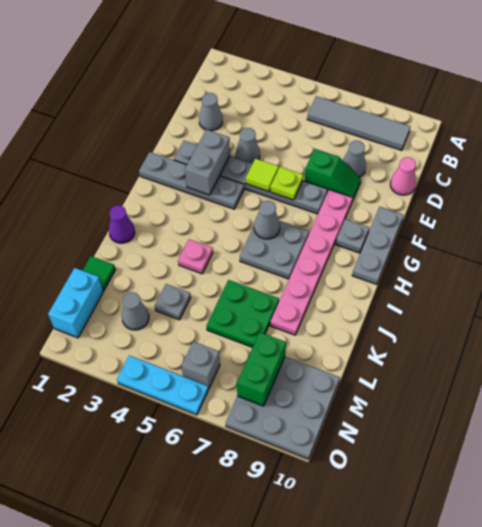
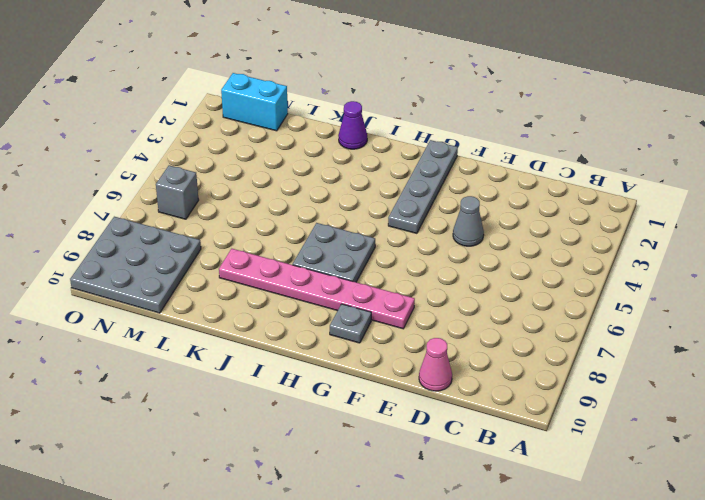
none -> grey tile B6:B9 level 1
none -> grey cone D2 level 1
none -> grey cone D8 level 1

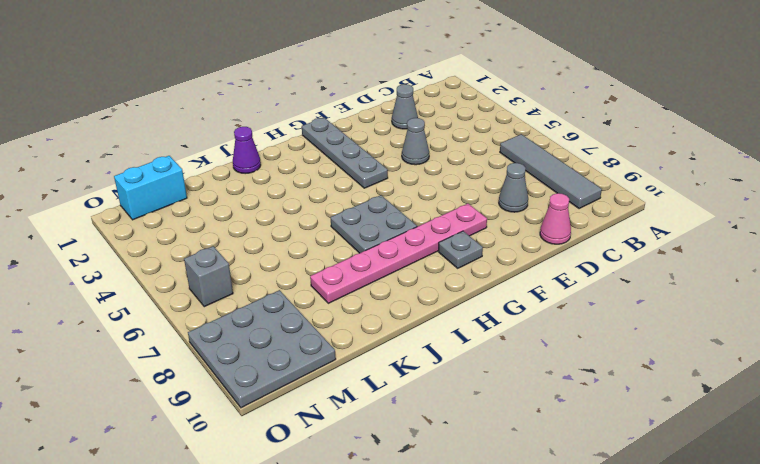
none -> green slope E7:E8 level 1 top 7
none -> grey plate F2:F7 level 1
none -> grey plate F10:H10 level 1

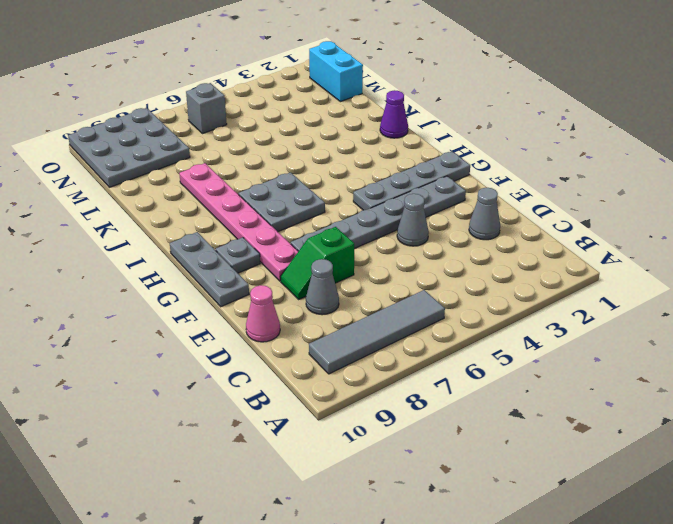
none -> pink plate J4 level 1
none -> green plate K6:L7 level 1
none -> green tile L1 level 1

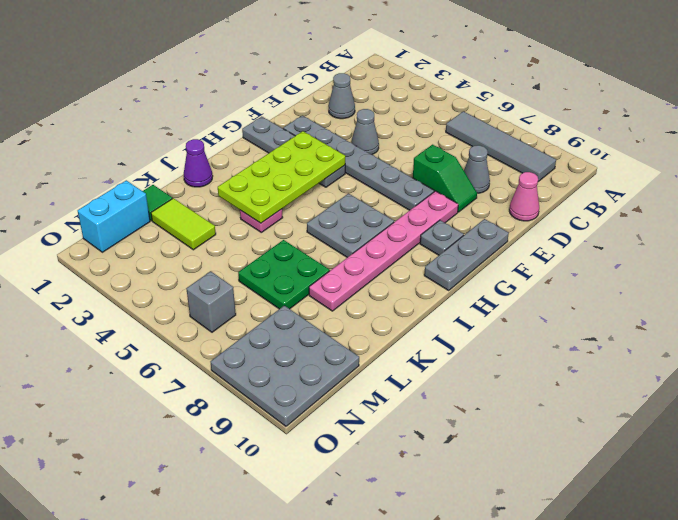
lime plate G3:J4 level 2 -> grey brick F3:G3 level 2
lime tile L2:L3 level 1 -> none
none -> grey plate L4 level 1
none -> grey cone M3 level 1
none -> cyan plate O4:O6 level 1

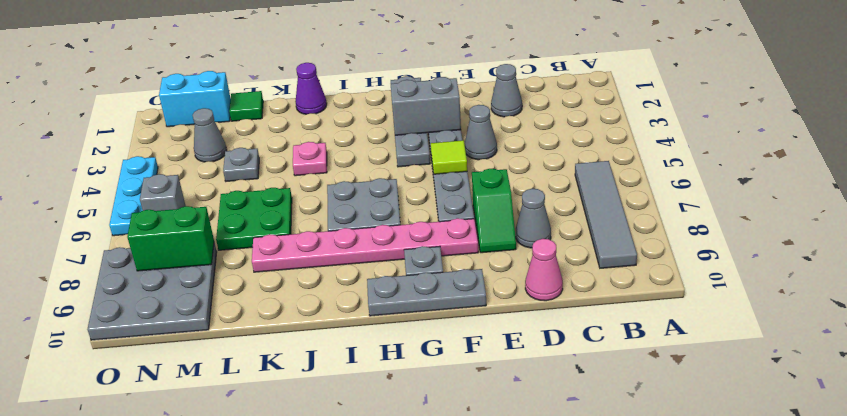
none -> lime plate F6 level 2
none -> grey cone H6 level 2

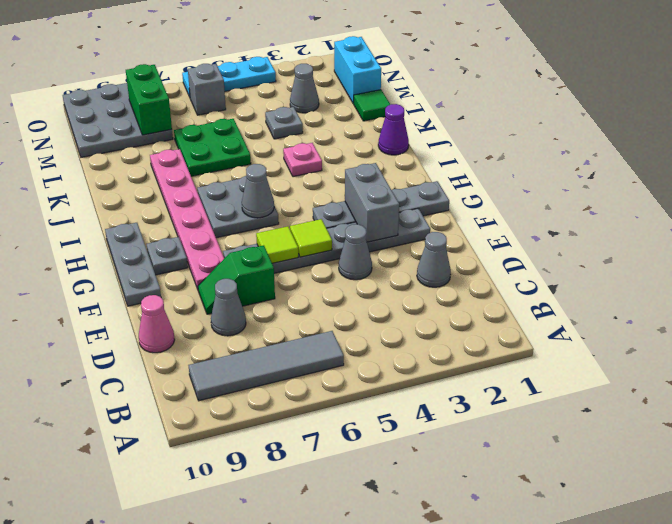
lime tile F6 level 2 -> lime plate F6 level 2

